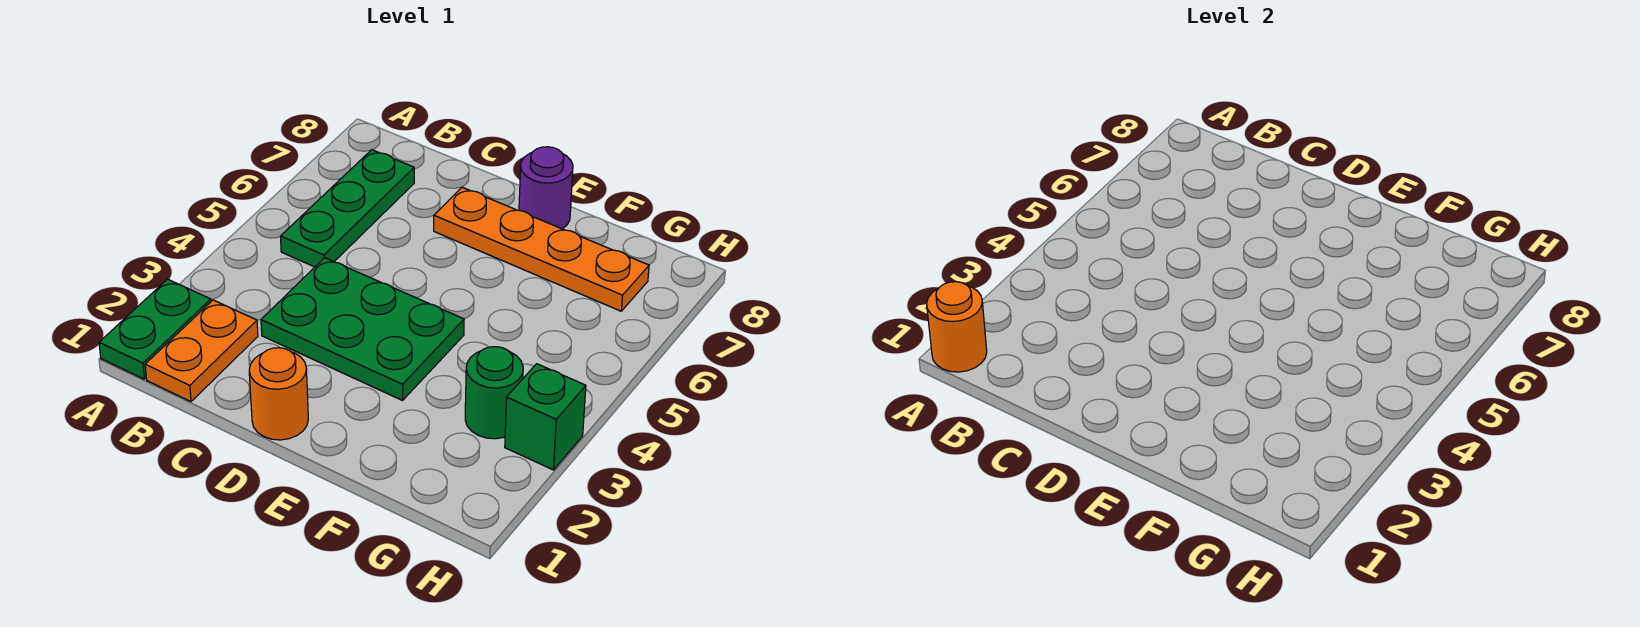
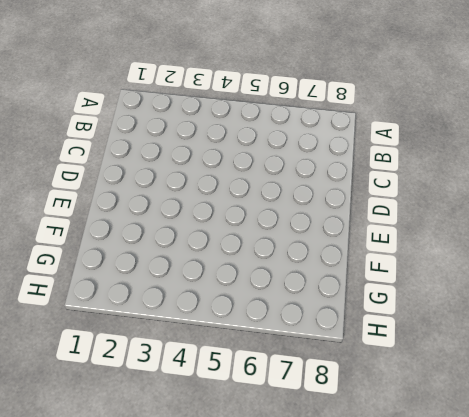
none -> green plate A1:A2 level 1
none -> orange plate B1:B2 level 1

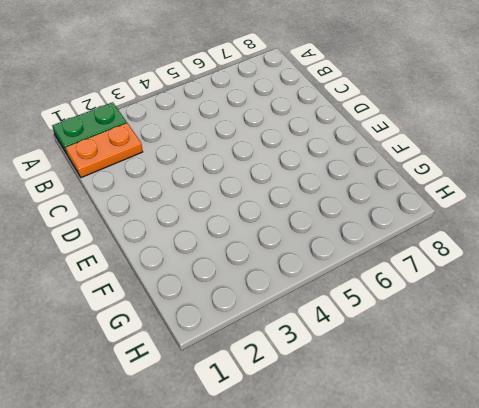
none -> green plate B5:B7 level 1
none -> green plate C3:E4 level 1

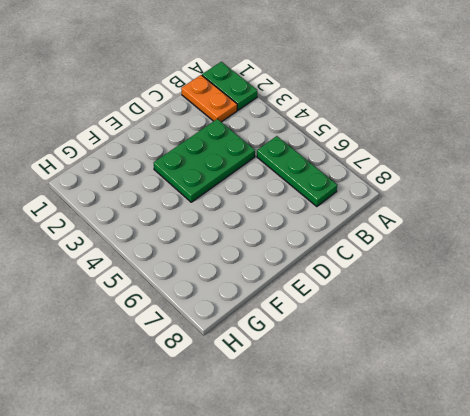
none -> orange round brick D1 level 1
none -> orange plate D7:G7 level 1

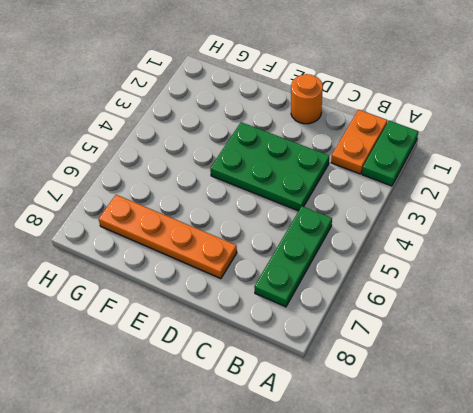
none -> purple round brick E8 level 1
none -> green round brick G3 level 1

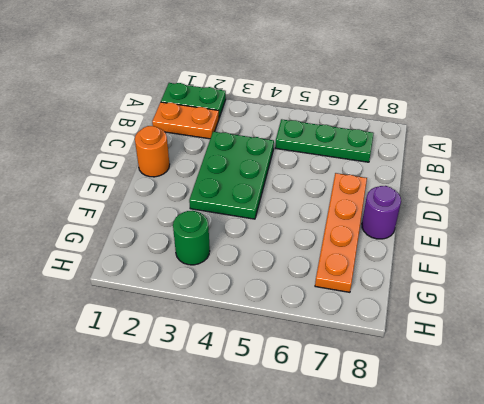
none -> green brick H3 level 1
none -> orange round brick A1 level 2

